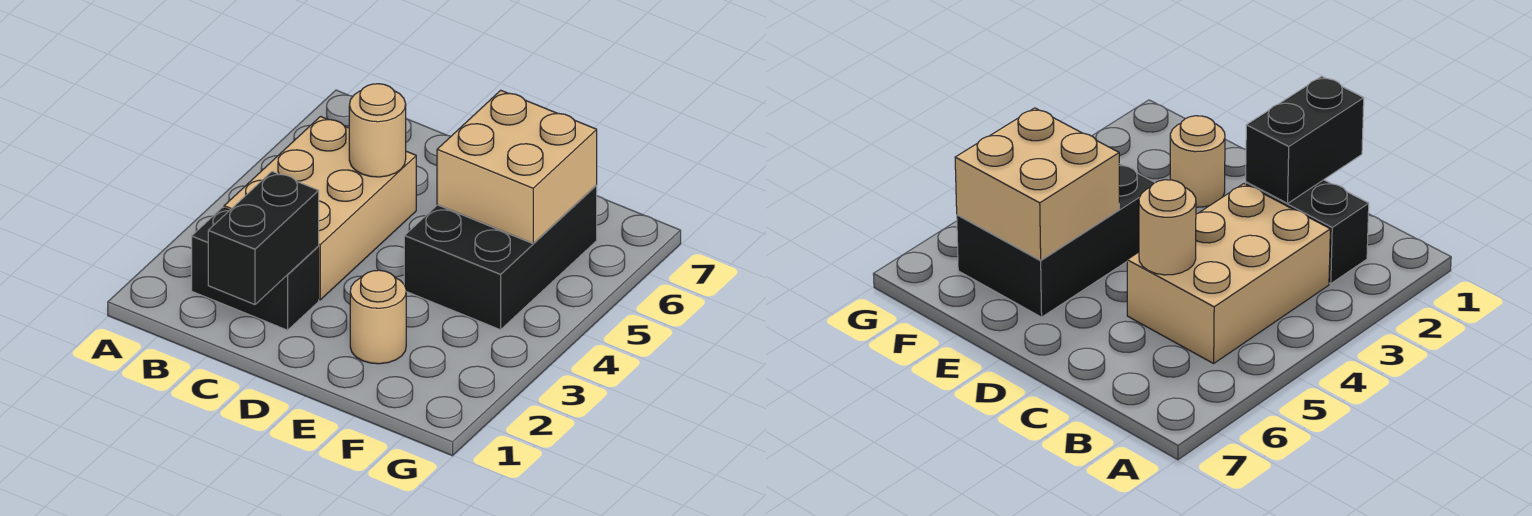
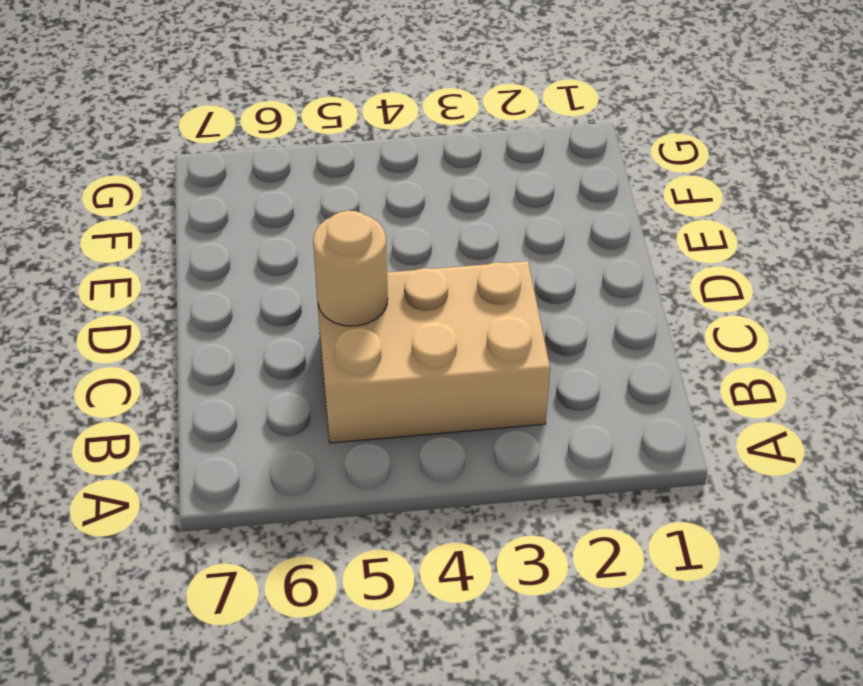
none -> black brick B2:C2 level 1
none -> tan round brick E2 level 1

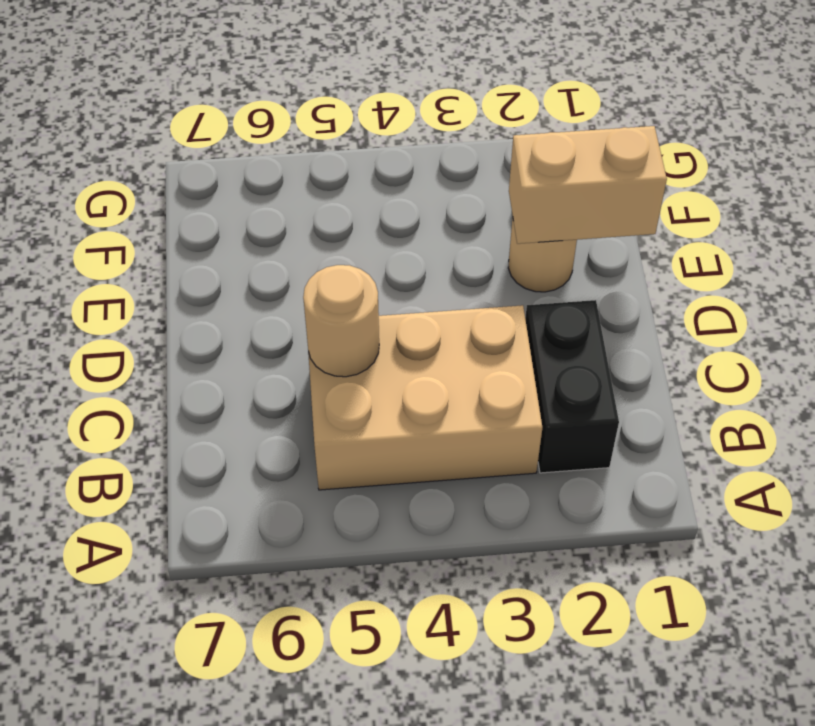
tan brick E1:E2 level 2 -> none
none -> black brick E4:F6 level 1
none -> black brick C1:C2 level 2

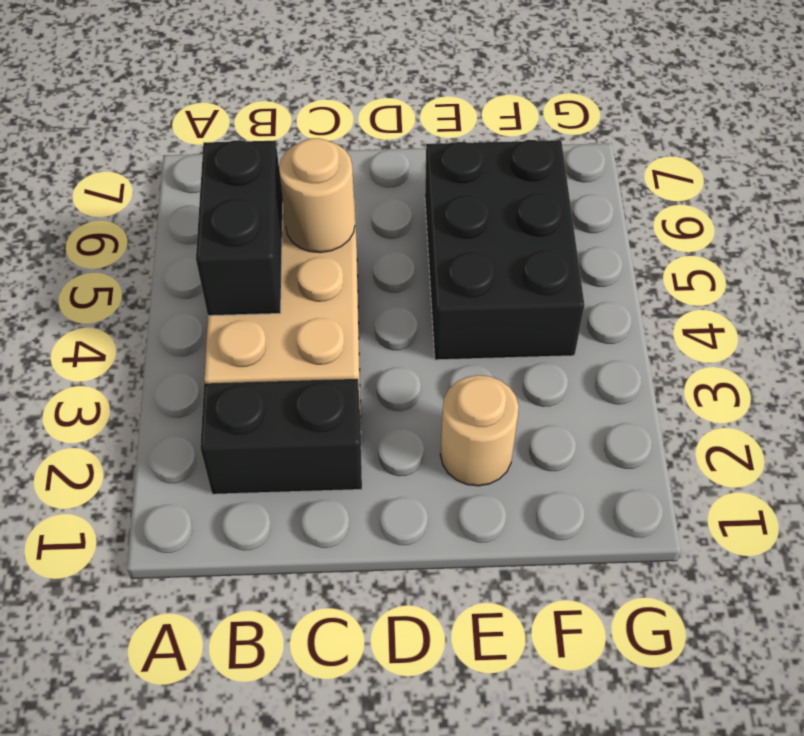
black brick B4:B5 level 2 -> black brick C1:C2 level 2
none -> tan brick E5:F6 level 2

